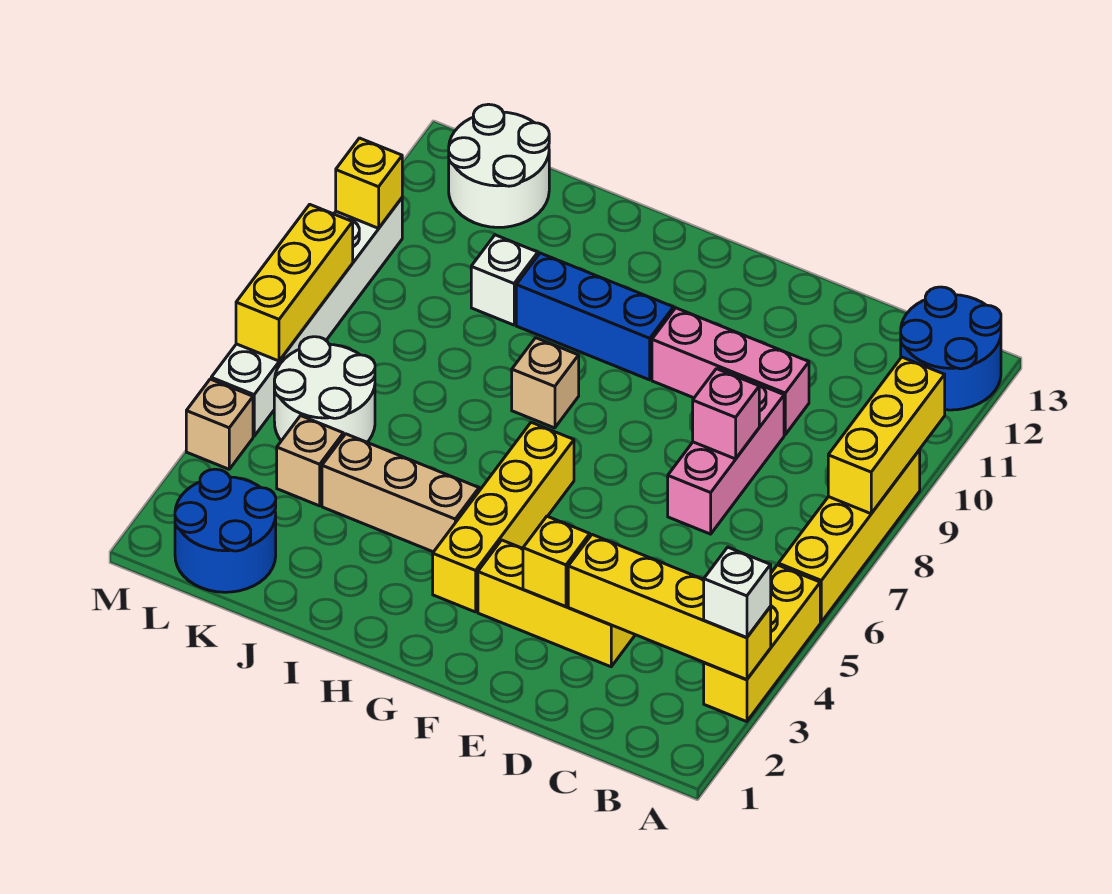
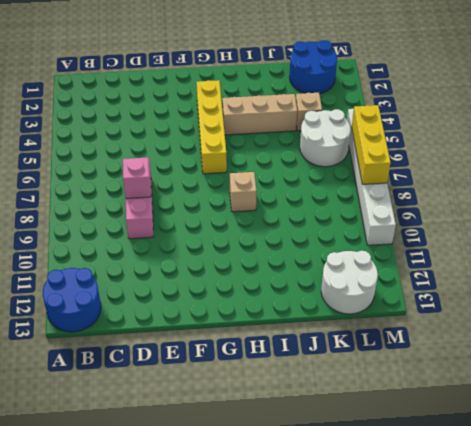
none -> yellow brick A3:A5 level 1
none -> yellow brick A6:A9 level 1
none -> yellow brick D3:F3 level 1

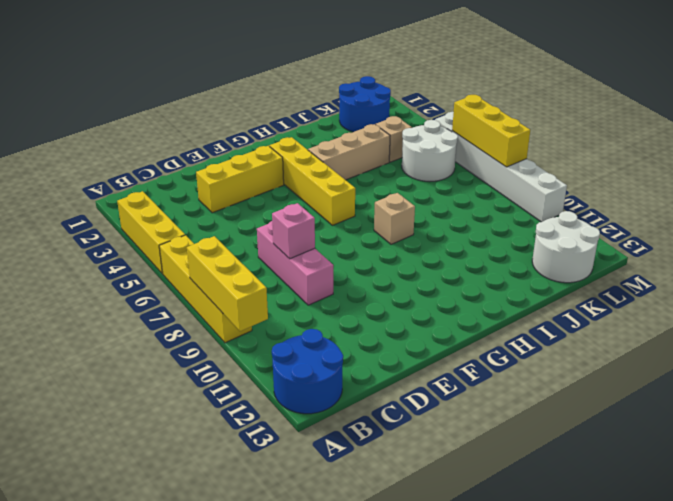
none -> pink brick D10:F10 level 1
none -> blue brick G10:I10 level 1
none -> white brick J10 level 1

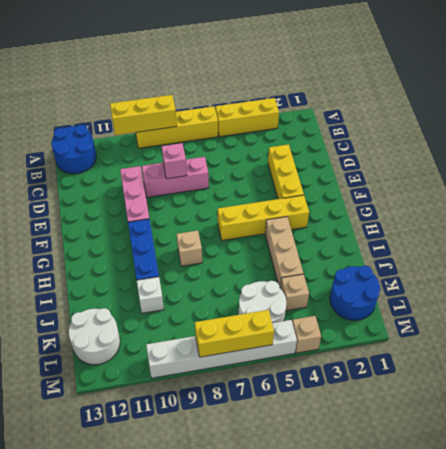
none -> yellow brick A3:D3 level 2
none -> yellow brick E3 level 2
none -> yellow brick M10 level 2

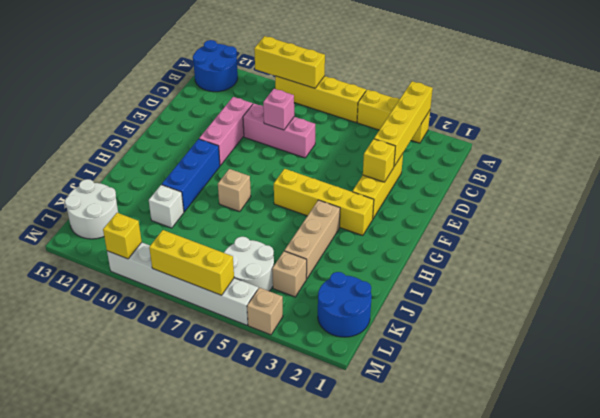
none -> white brick A3 level 3

